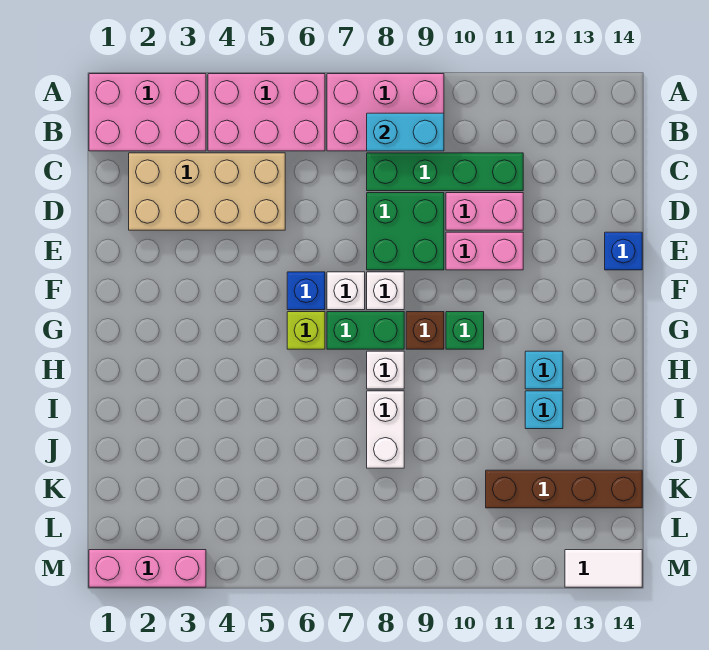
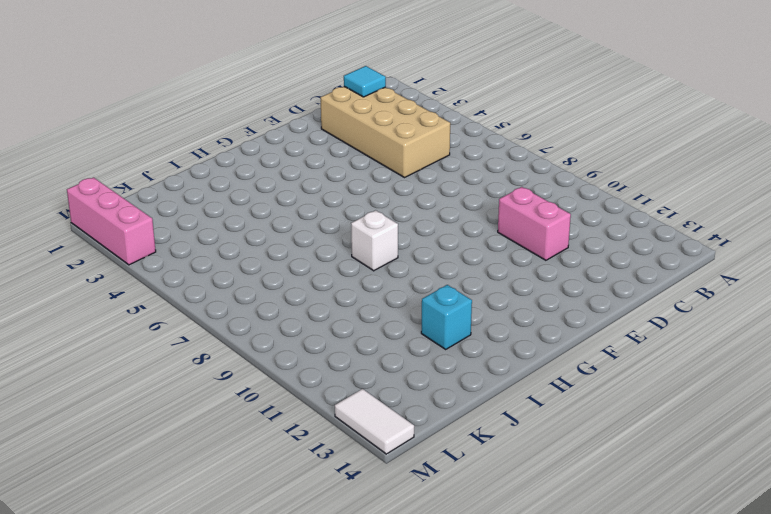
cyan tile C2 level 2 -> none
none -> pink brick A1:B3 level 1
none -> pink brick A4:B6 level 1
none -> pink brick A7:B9 level 1

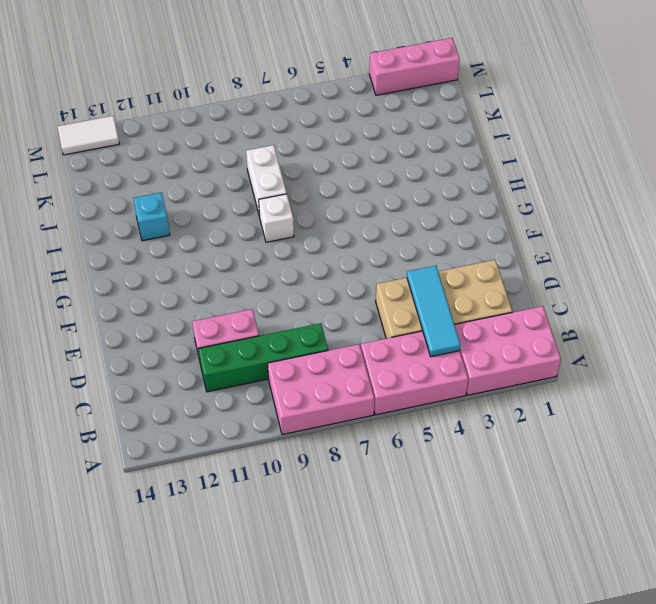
cyan tile B4:D4 level 2 -> none
none -> green brick D8:E9 level 1
none -> pink brick E10:E11 level 1
none -> blue brick E14 level 1

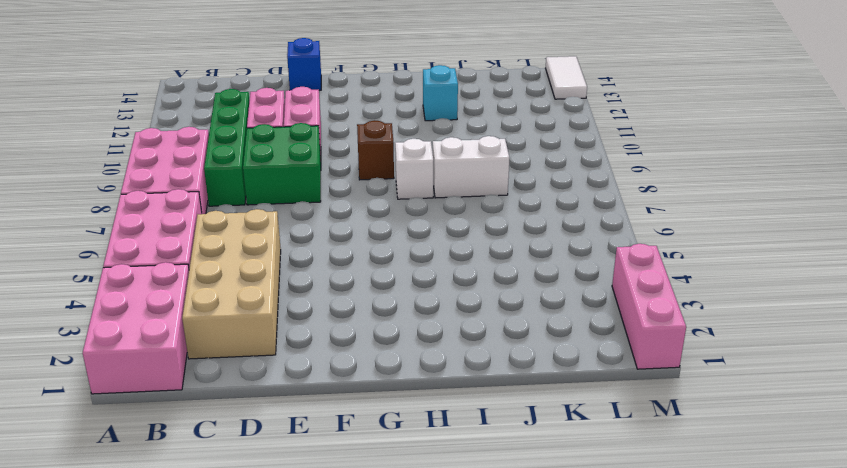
none -> blue brick F6 level 1
none -> white brick F7 level 1
none -> white brick F8 level 1

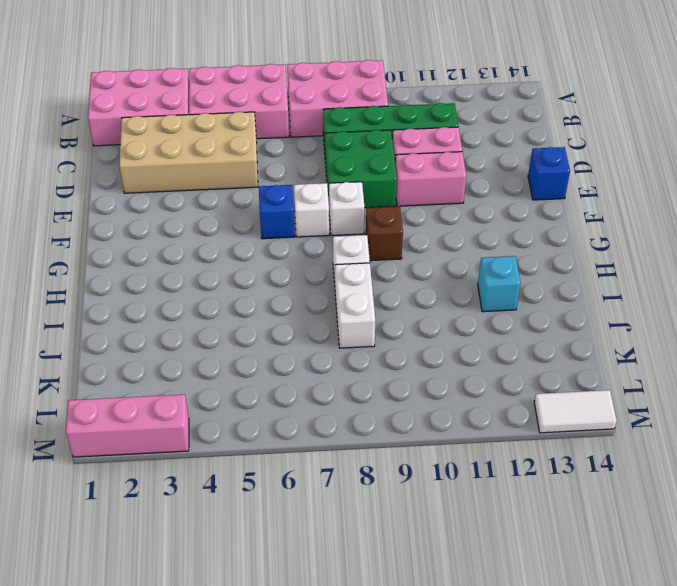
none -> lime brick G6 level 1
none -> green brick G7:G8 level 1
none -> green brick G10 level 1

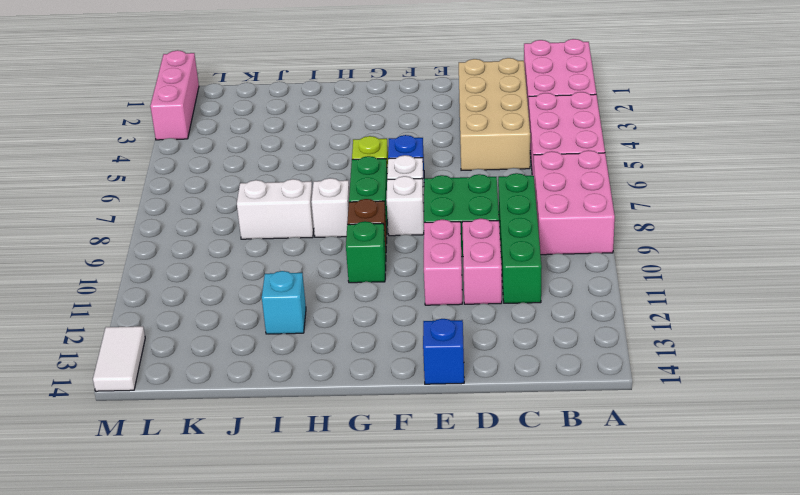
none -> cyan brick H12 level 1
none -> brown brick K11:K14 level 1
none -> cyan brick B8:B9 level 2

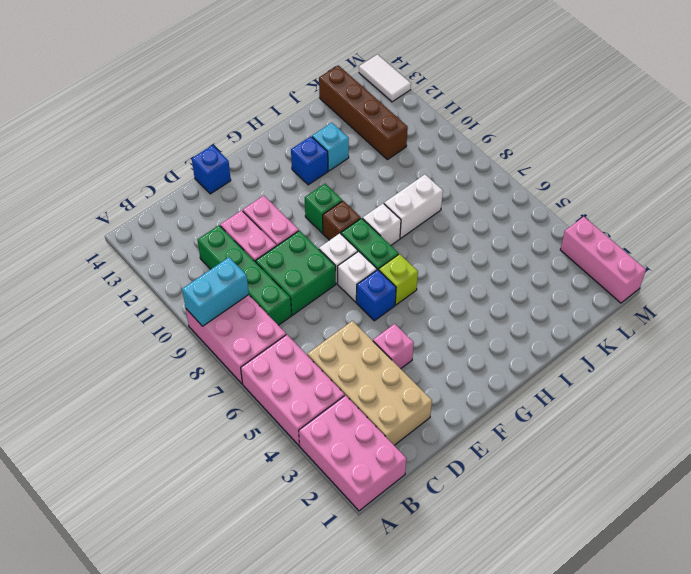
cyan brick A9:B9 level 2 -> cyan brick B8:B9 level 2
pink brick E4 level 1 -> none
blue brick H12 level 1 -> cyan brick H12 level 1

